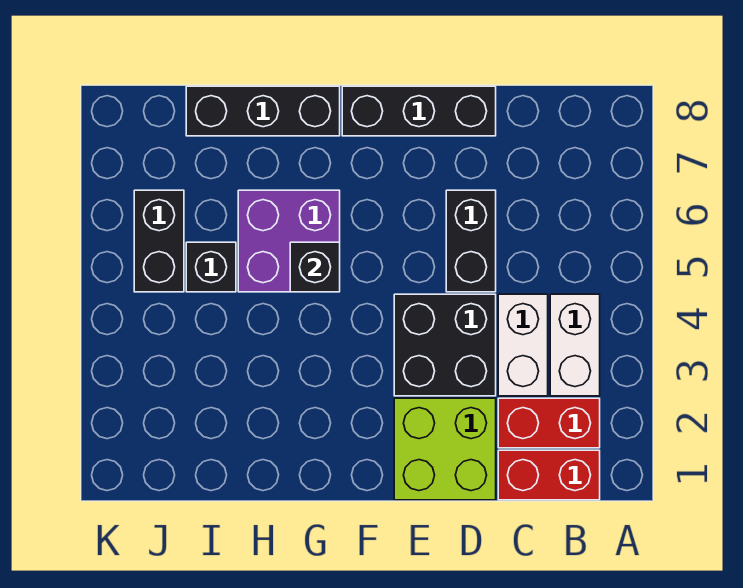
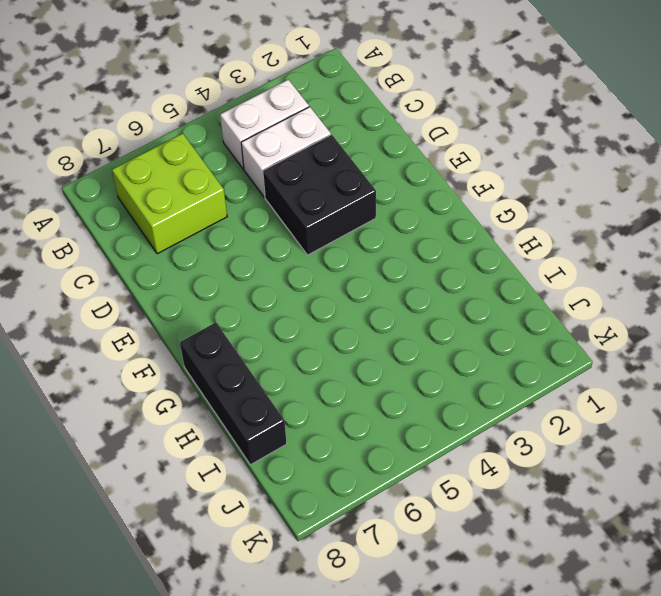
lime brick B6:C7 level 1 -> lime brick D1:E2 level 1
none -> red brick B1:C1 level 1
none -> red brick B2:C2 level 1
none -> black brick D5:D6 level 1

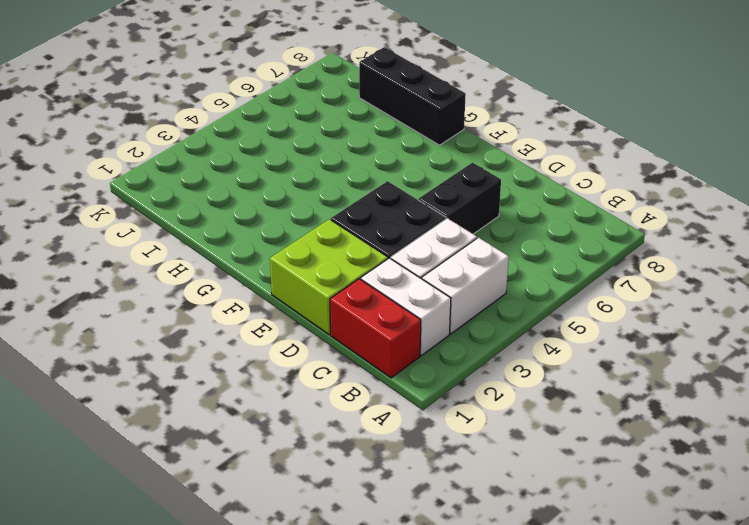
white brick B2:C2 level 1 -> red brick B2:C2 level 1
none -> black brick D8:F8 level 1
none -> purple brick G5:H6 level 1
none -> black brick I5 level 1

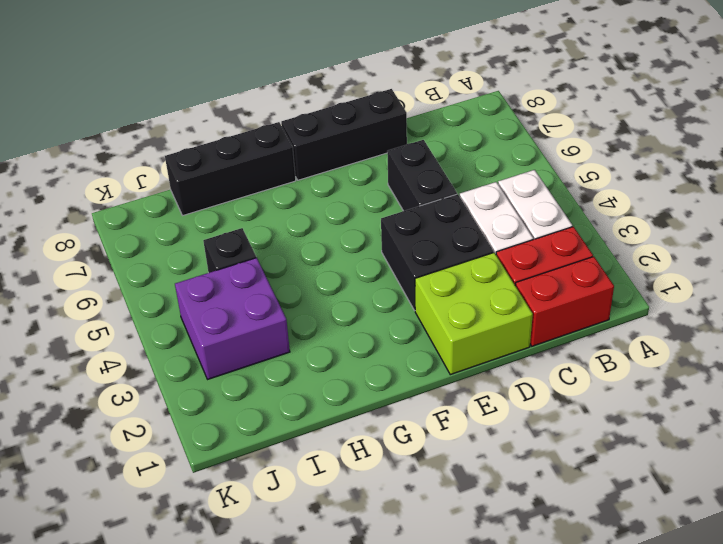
purple brick I3:J4 level 1 -> purple brick G5:H6 level 1
none -> black brick J5:J6 level 1
none -> black brick G5 level 2

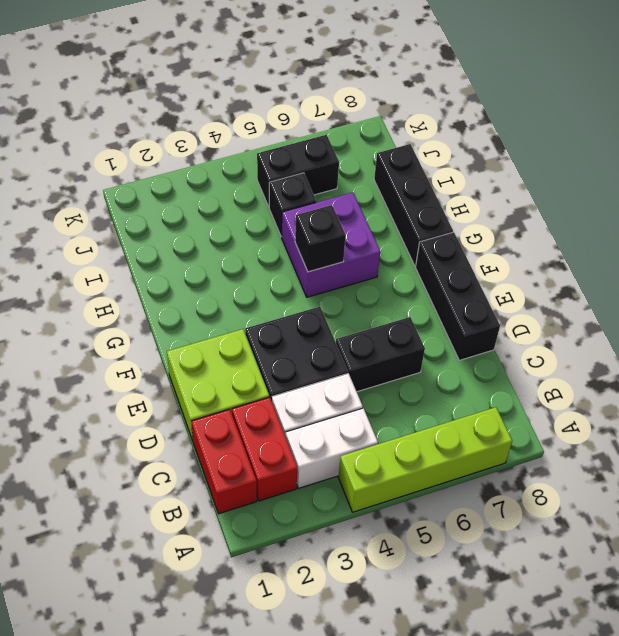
lime brick A4:A7 level 1 -> none

